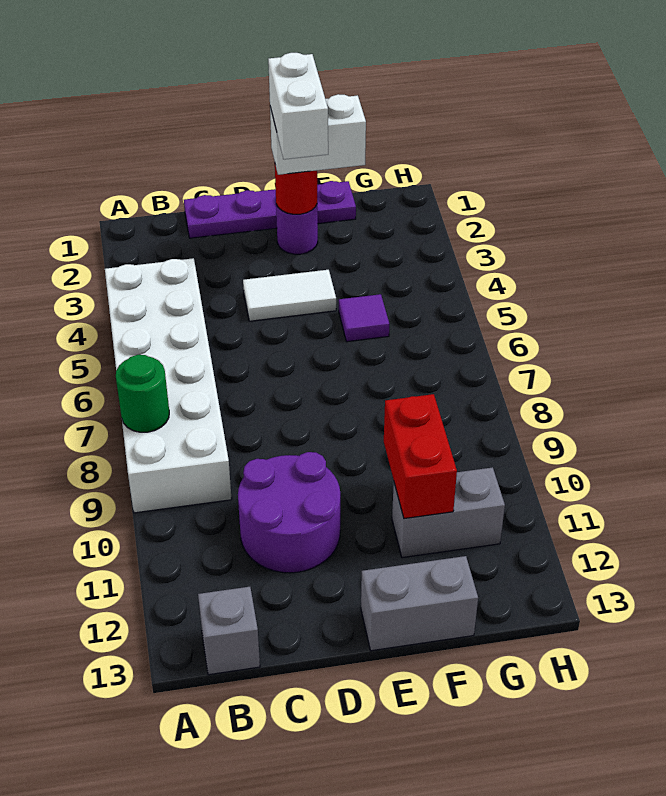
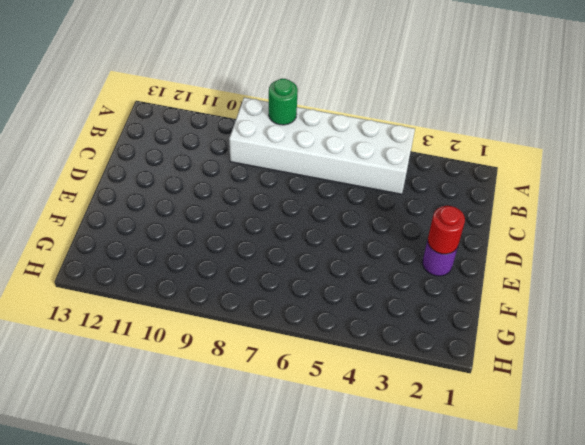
none -> grey brick B13 level 1
none -> purple plate C1:F1 level 1
none -> purple round brick C10:D11 level 1

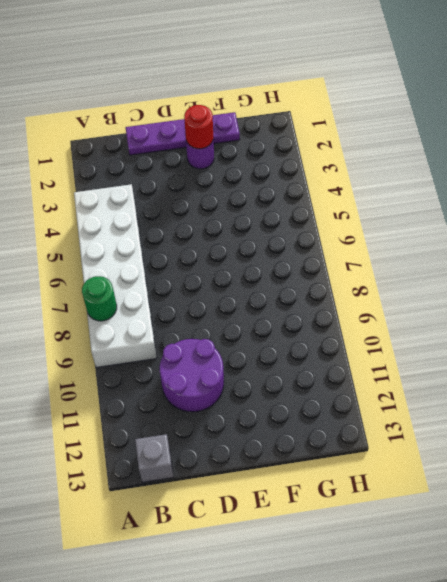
none -> white tile D4:E4 level 1
none -> grey brick E13:F13 level 1
none -> purple tile F5 level 1

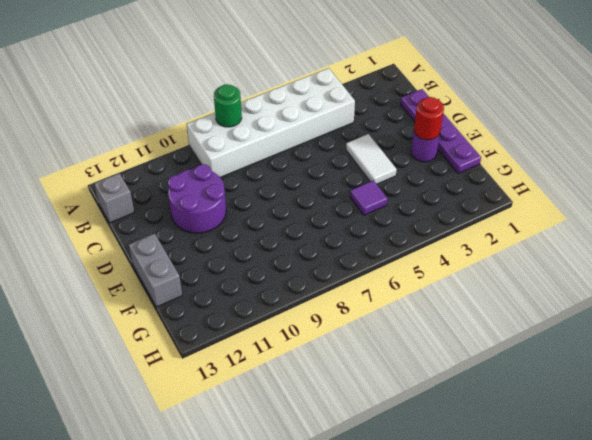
none -> grey brick F11:G11 level 1
none -> red brick F10:F11 level 2
none -> white brick E2:F2 level 3

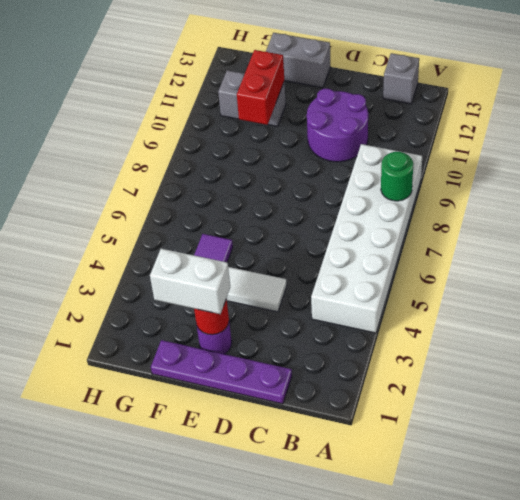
none -> white brick E2:E3 level 4

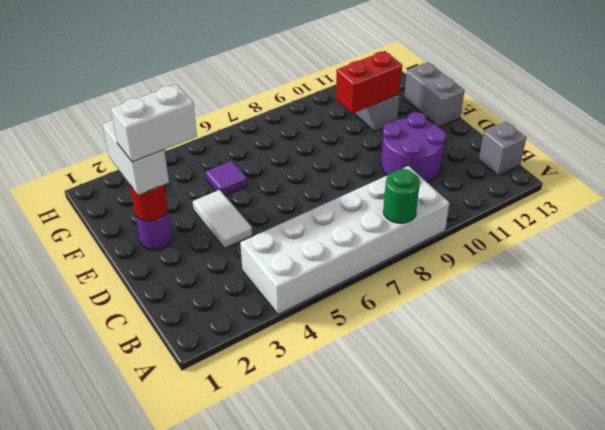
none -> purple plate C1:F1 level 1

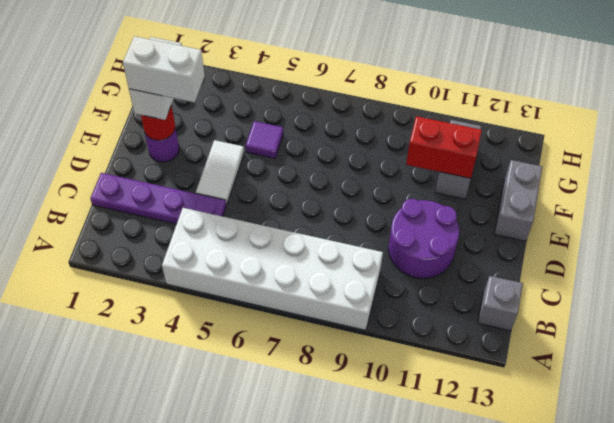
purple plate C1:C4 level 1 -> purple plate C1:F1 level 1
none -> green round brick A8 level 2

